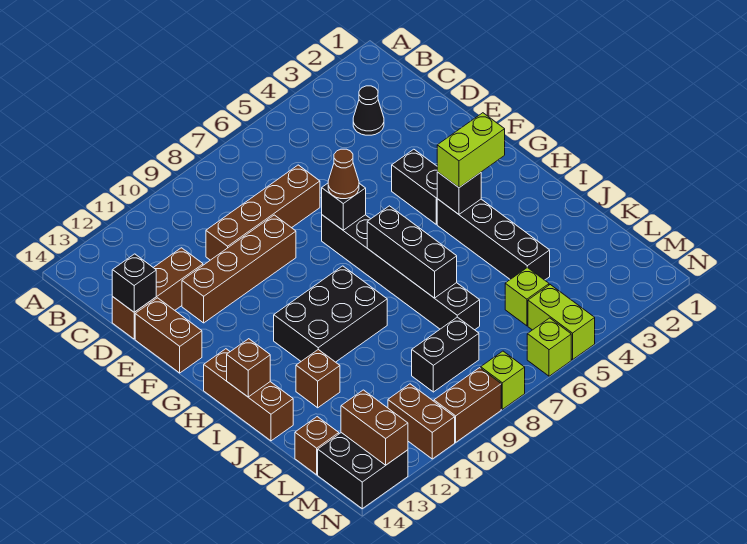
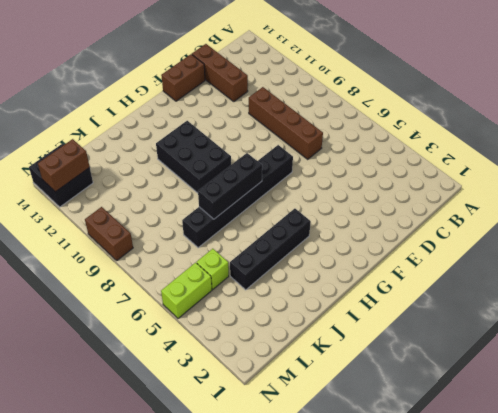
none -> black cone C3 level 1
none -> brown brick E9:E12 level 1
none -> black brick F4:G4 level 1

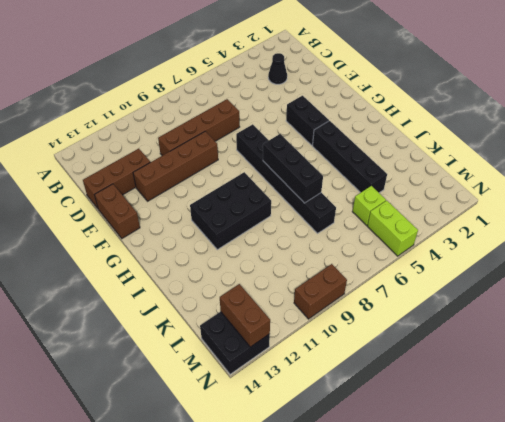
none -> brown brick H14:J14 level 1
none -> brown brick J12 level 1
none -> black brick L8:L9 level 1

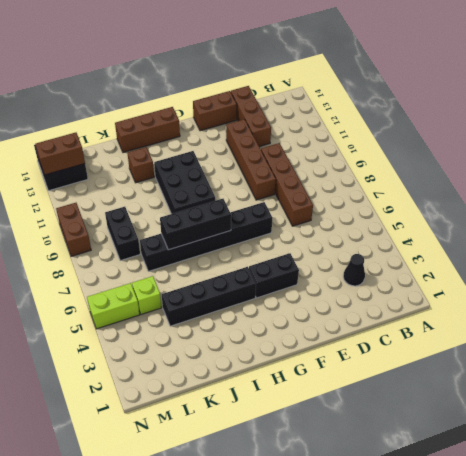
none -> brown brick L14 level 1
none -> brown brick M11:N11 level 1
none -> lime brick N6 level 1

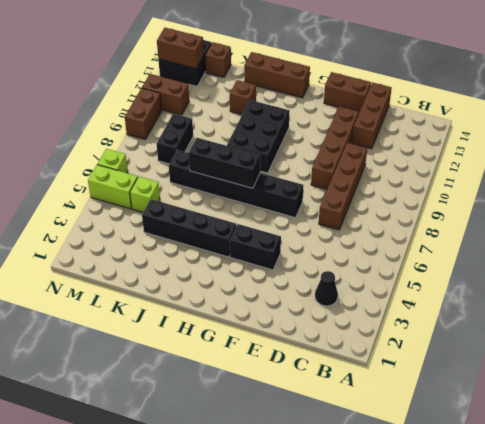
none -> lime brick N8 level 1
none -> black brick D14 level 2
none -> black brick F7 level 2

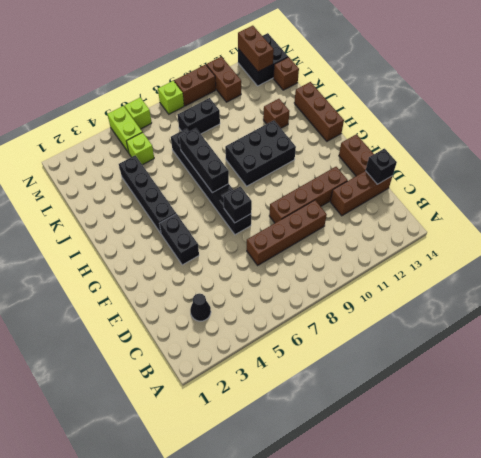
none -> black brick H4 level 2
none -> brown brick I14 level 2
none -> brown cone F7 level 3

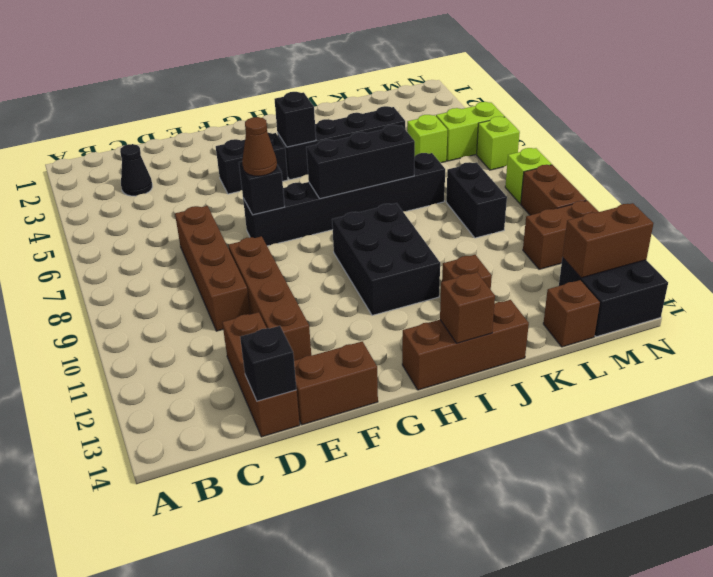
none -> lime brick H3:H4 level 3

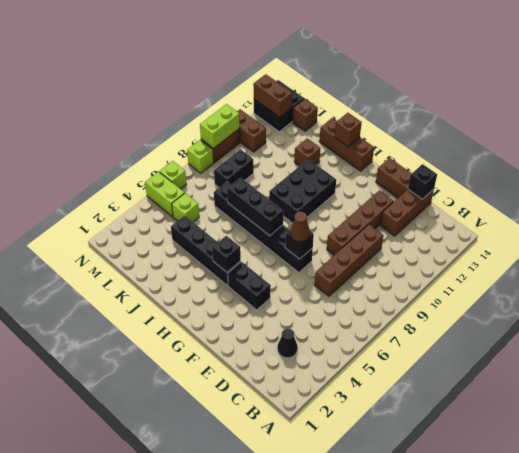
lime brick N9:N10 level 2 -> lime brick H3:H4 level 3

